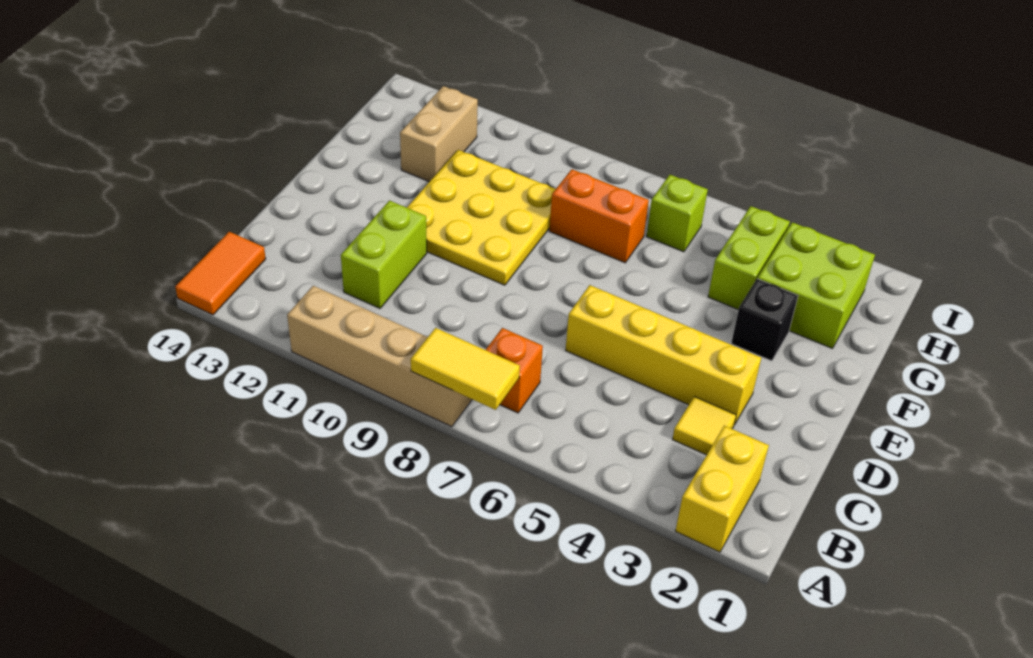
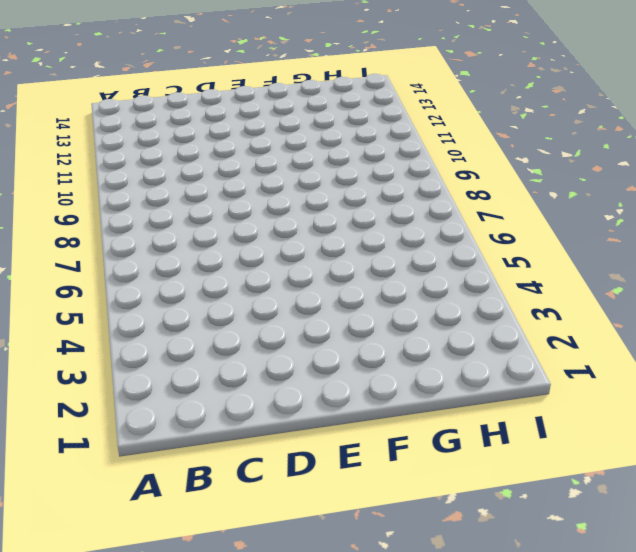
none -> yellow brick A2:B2 level 1
none -> tan brick A8:A11 level 1
none -> orange tile A14:B14 level 1

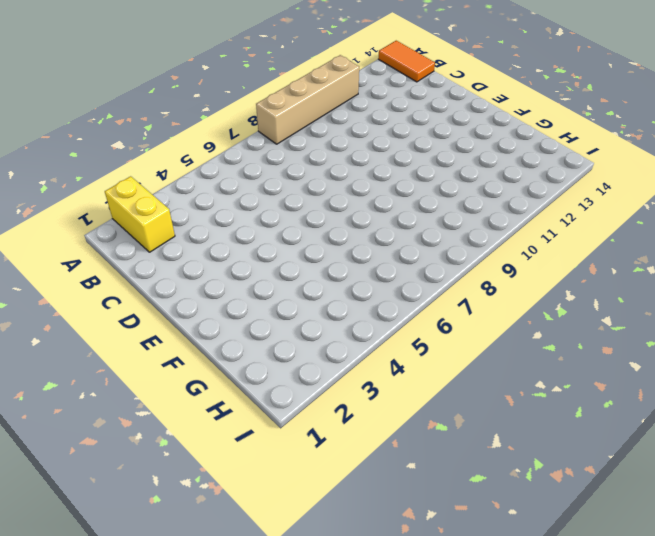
none -> orange brick B7 level 1
none -> yellow tile C3 level 1
none -> lime brick C11:D11 level 1

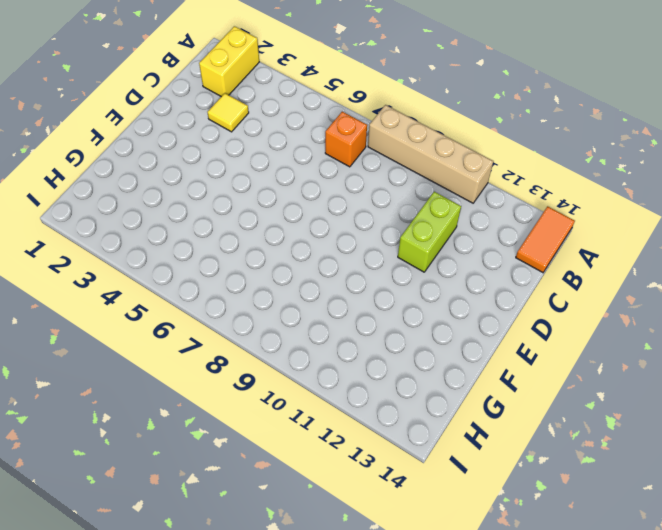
none -> yellow brick D3:D6 level 1
none -> yellow plate E9:G11 level 1
none -> black brick F3 level 1

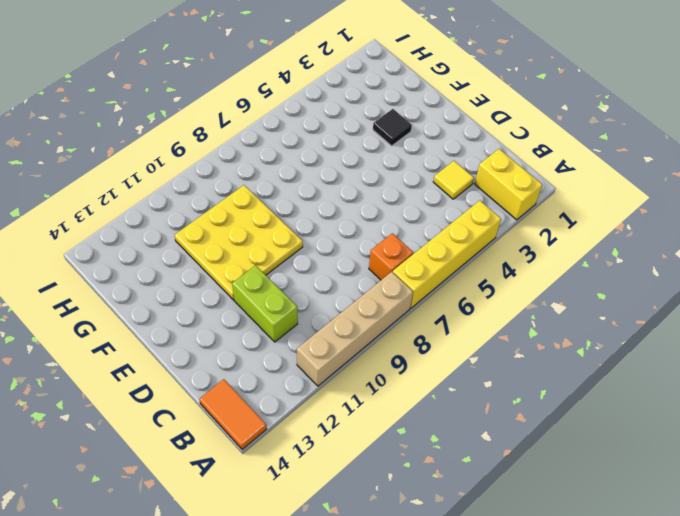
yellow brick A4:A7 level 1 -> yellow brick D3:D6 level 1
black tile F3 level 1 -> black brick F3 level 1
none -> lime brick G2:H3 level 1
none -> lime brick G4:H4 level 1
none -> orange brick G7:G8 level 1

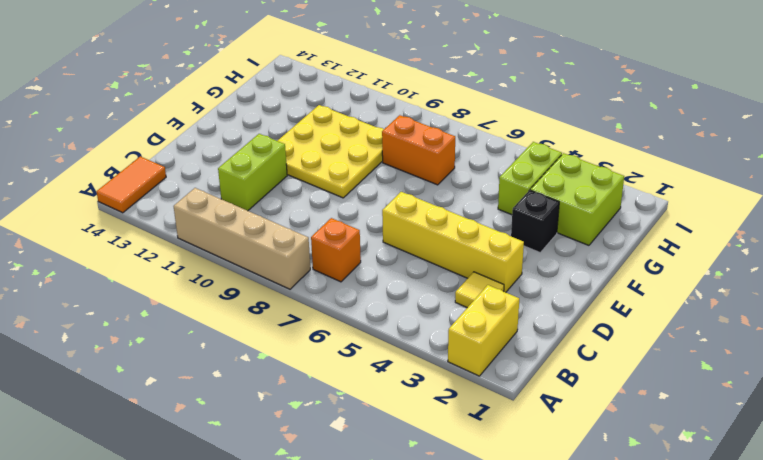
none -> tan brick G12:H12 level 1
none -> lime brick H6 level 1
none -> yellow tile A7:A8 level 2

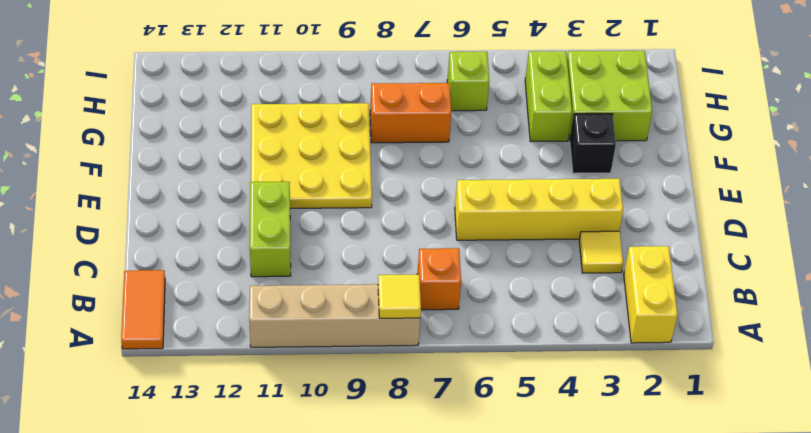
yellow tile A8 level 2 -> yellow tile A7:A8 level 2
none -> tan brick G12:H12 level 1

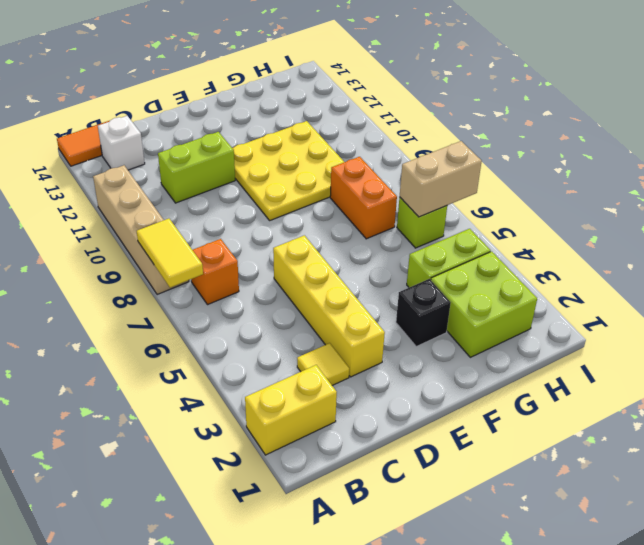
white brick B13 level 1 -> none
tan brick H6:I6 level 2 -> tan brick G12:H12 level 1

